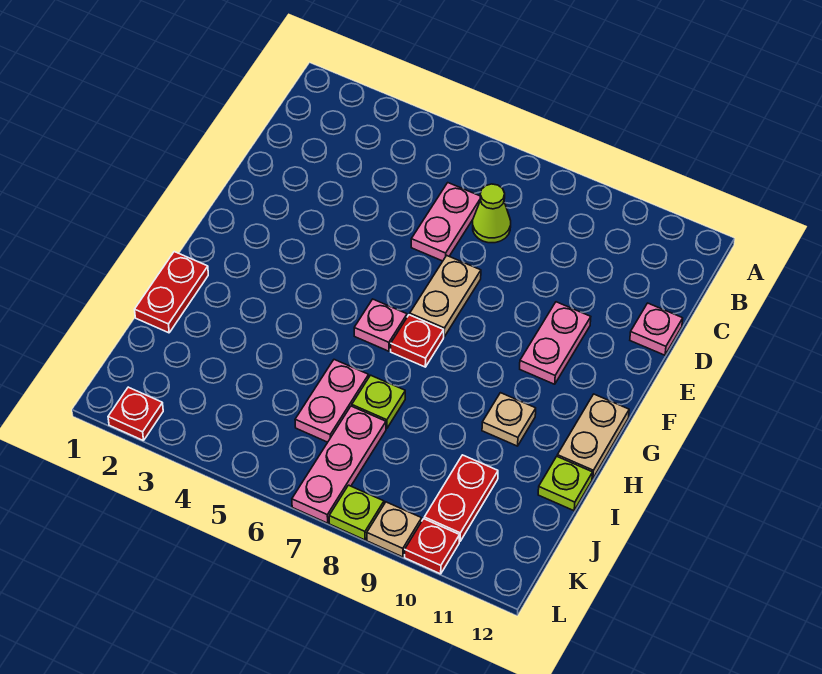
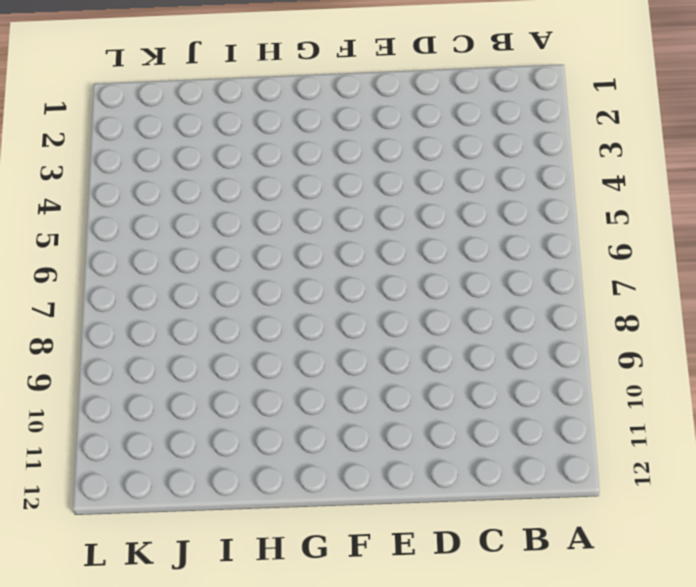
none -> pink plate C6:D6 level 1
none -> lime cone C7 level 1
none -> pink plate D12 level 1

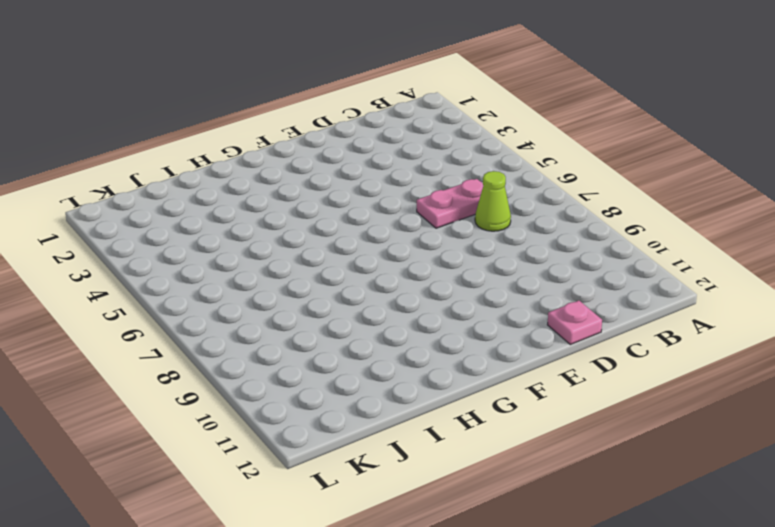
none -> tan plate E7:F7 level 1
none -> pink plate E10:F10 level 1
none -> pink plate G6 level 1

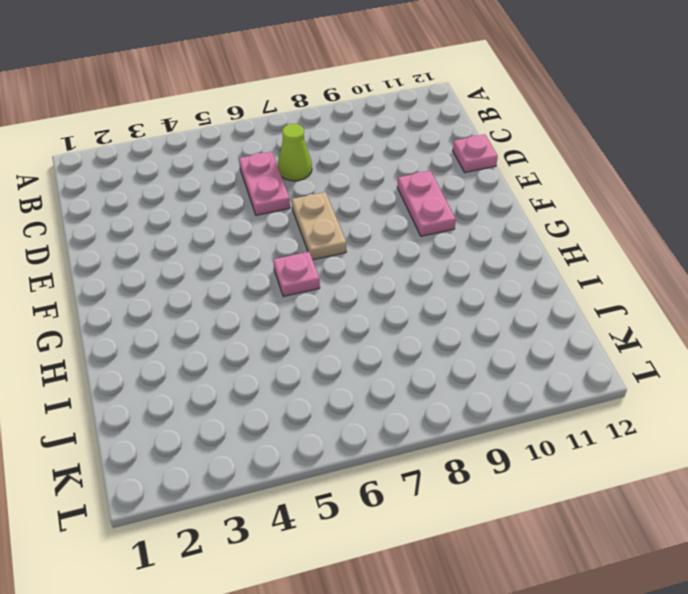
none -> red plate G7 level 1
none -> tan plate G12:H12 level 1
none -> red plate H1:I1 level 1

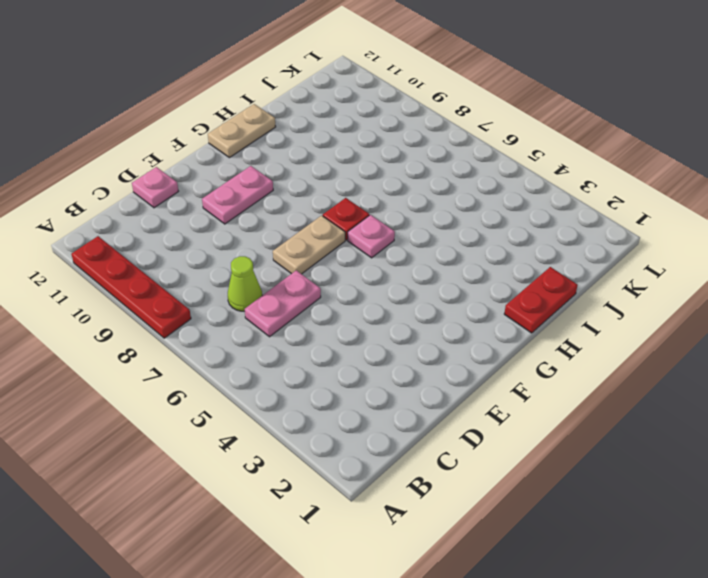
red plate A8:A11 level 1 -> none
none -> tan plate H10 level 1
none -> pink plate I6:J6 level 1
none -> lime plate I7 level 1

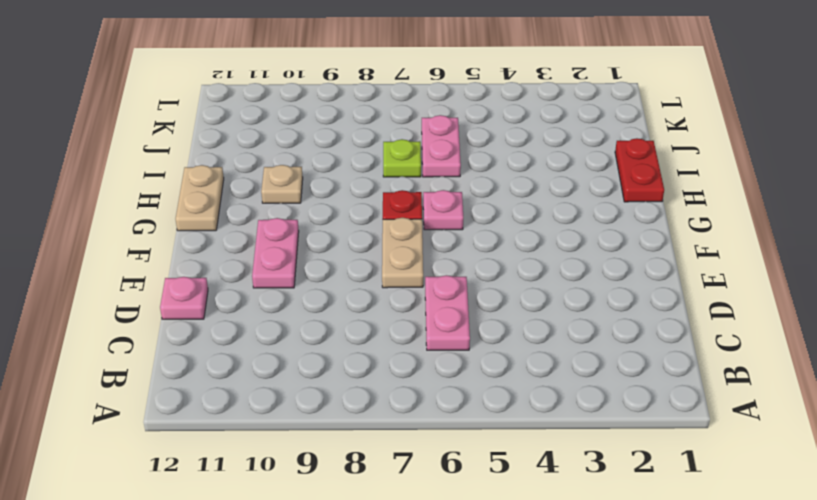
none -> lime cone C7 level 1
none -> lime plate I12 level 1
none -> pink plate J7:L7 level 1

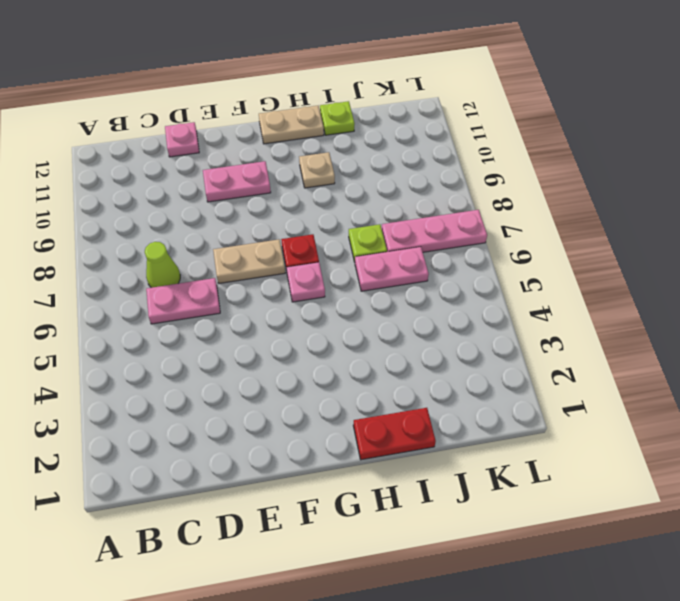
none -> red plate J10:K10 level 1
none -> red plate L2 level 1
none -> lime plate L8 level 1

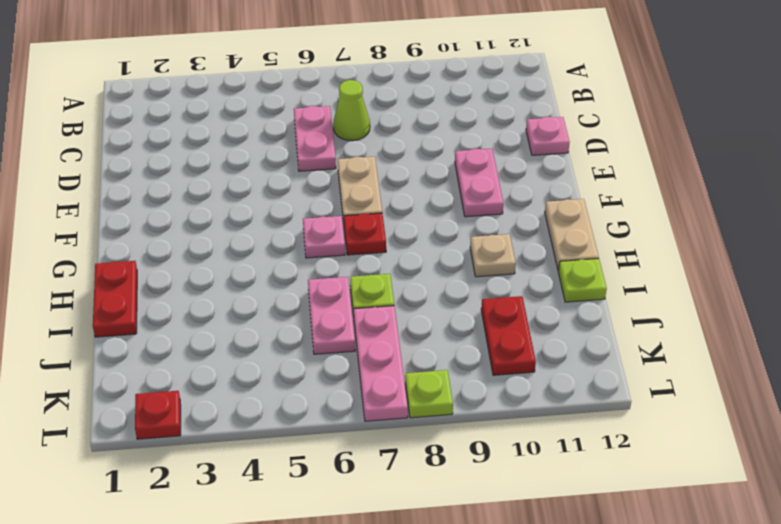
none -> tan plate L9 level 1
none -> red plate L10 level 1

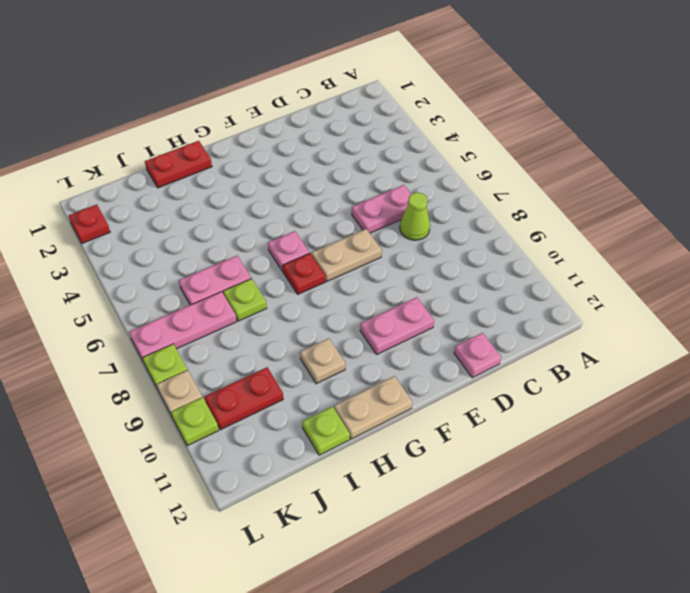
lime plate L10 level 1 -> red plate L10 level 1

